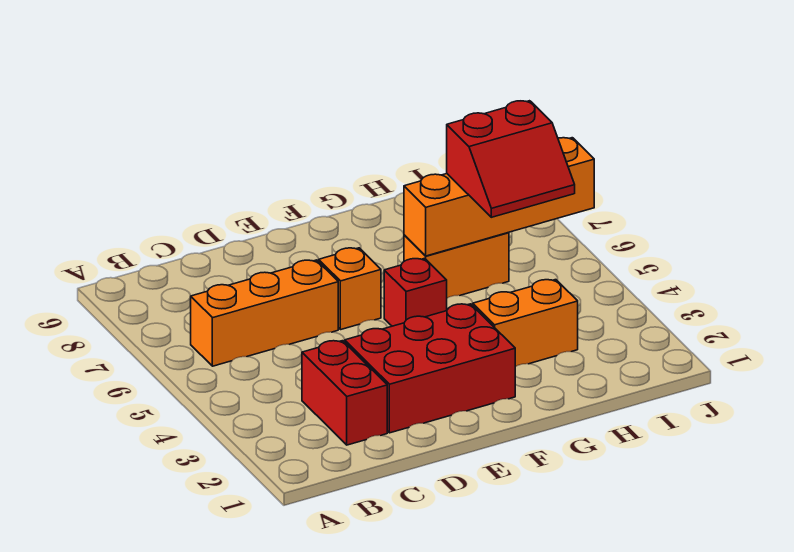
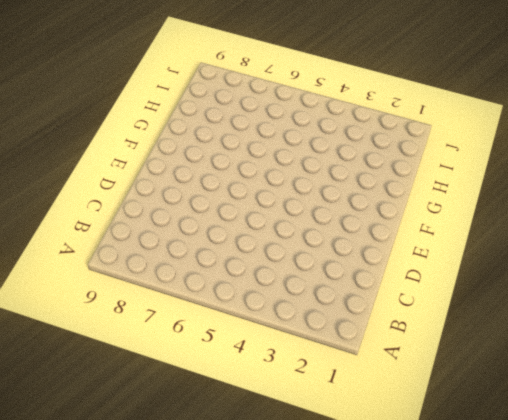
none -> orange brick B6:D6 level 1
none -> red brick C2:C3 level 1

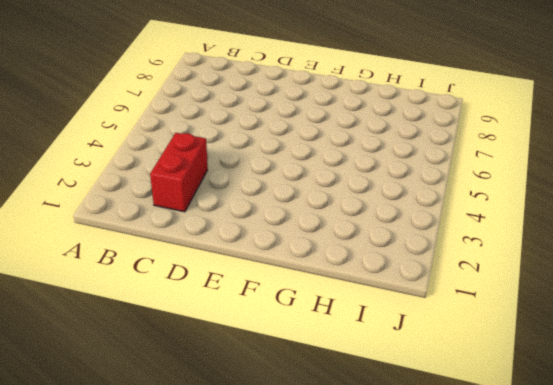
none -> orange brick B6:D6 level 1
none -> red brick D2:F3 level 1

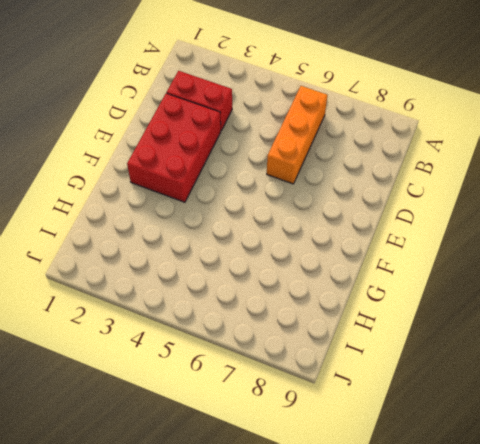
none -> orange brick E6 level 1
none -> red brick F5 level 1

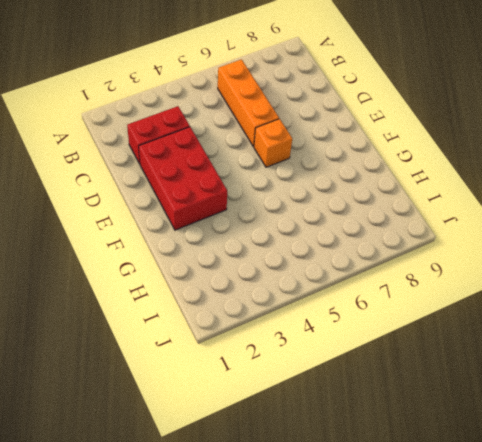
none -> red brick F5 level 1
none -> orange brick G3:H3 level 1

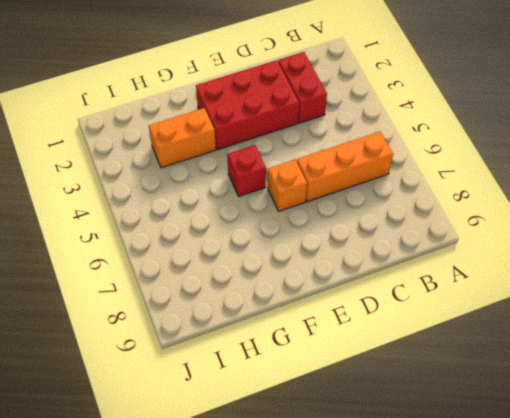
none -> orange brick G6:H6 level 1
none -> orange brick G6:J6 level 2

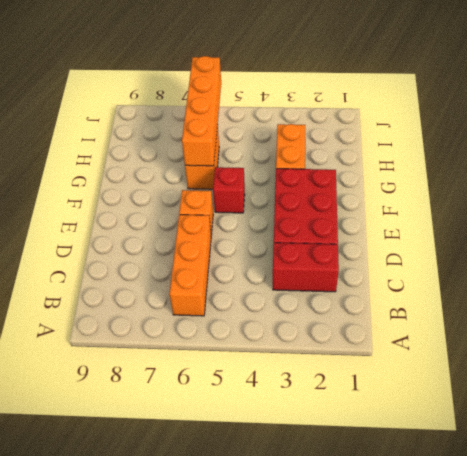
none -> red slope H5:I6 level 3 top 6

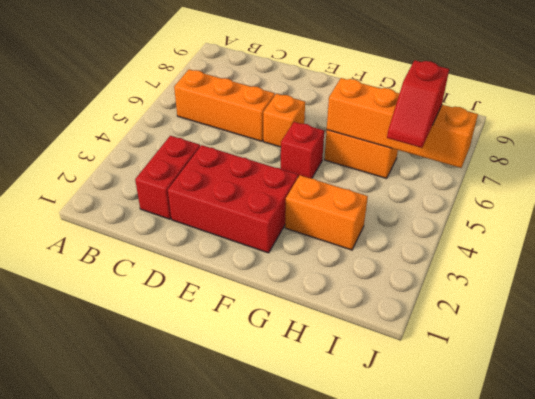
red slope I5:I6 level 3 top 6 -> red slope H5:I6 level 3 top 6

